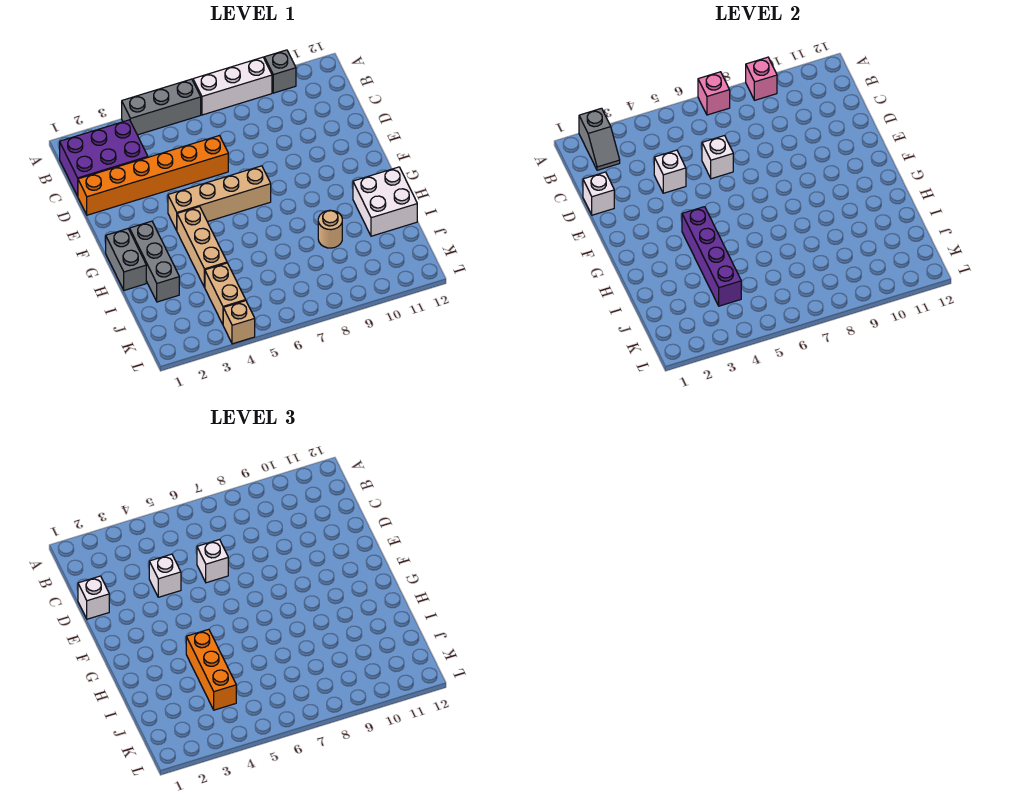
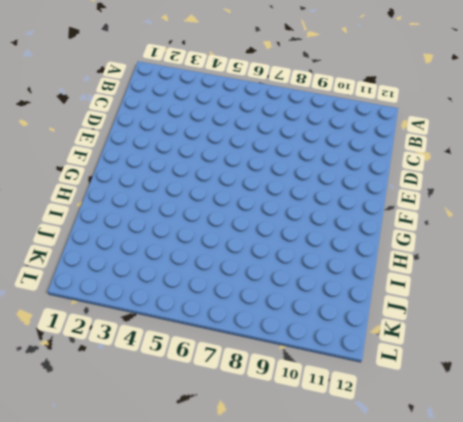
none -> grey brick A4:A6 level 1
none -> white brick A7:A9 level 1
none -> grey brick A10 level 1

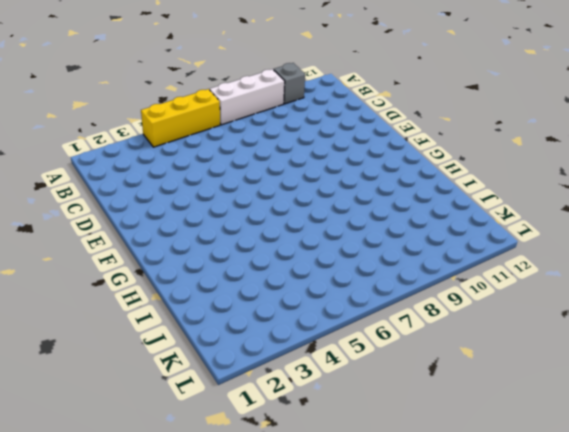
yellow brick A4:A6 level 1 -> grey brick A4:A6 level 1
none -> purple brick B1:C3 level 1
none -> orange brick D1:D6 level 1
none -> tan brick F4:F7 level 1

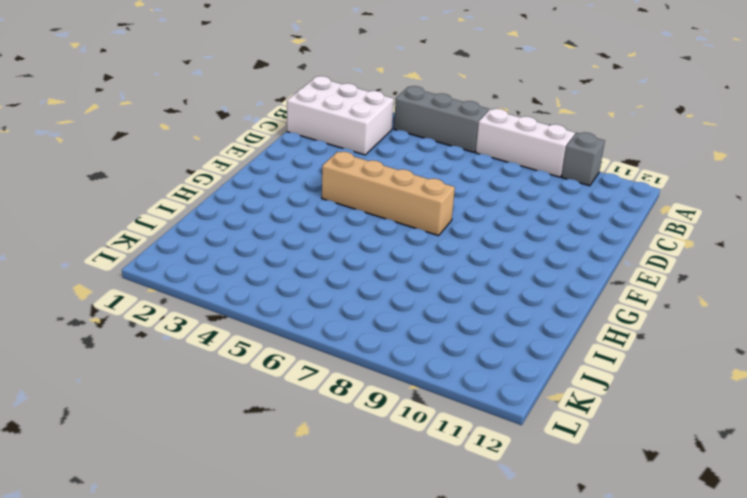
white brick B1:C3 level 1 -> purple brick B1:C3 level 1
none -> orange brick D1:D6 level 1
none -> grey brick G1:H1 level 1
none -> grey brick G2:I2 level 1

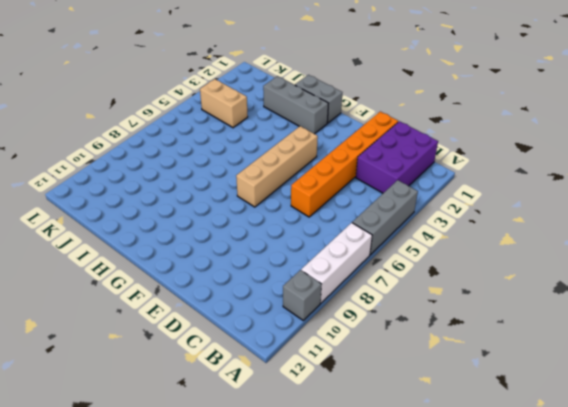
none -> tan brick G4:I4 level 1
none -> white brick H11:I12 level 1
none -> tan round brick I9 level 1

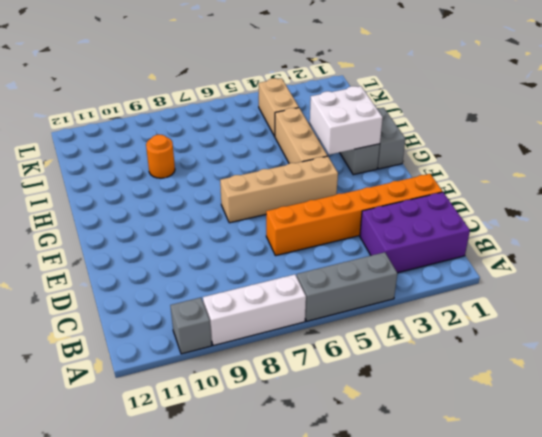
white brick G2:H3 level 2 -> white brick H11:I12 level 1
orange round brick I9 level 1 -> tan round brick I9 level 1
none -> tan brick L4 level 1
none -> grey slope A2:B2 level 2 top A
none -> pink brick A7 level 2

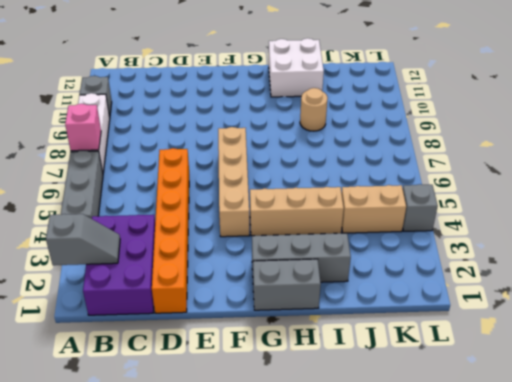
grey brick L4 level 1 -> tan brick L4 level 1
none -> pink brick A9 level 2
none -> white brick D1 level 2
none -> white brick D4 level 2

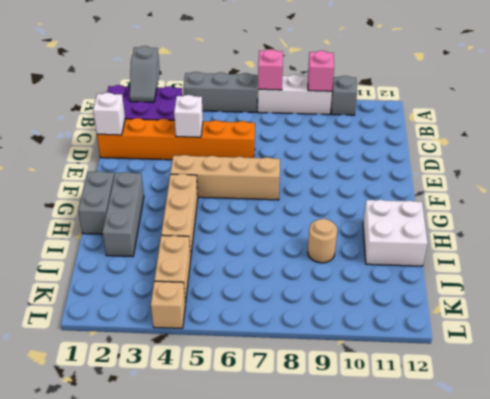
none -> white brick D6 level 2
none -> purple brick G4:J4 level 2
none -> white brick D1 level 3

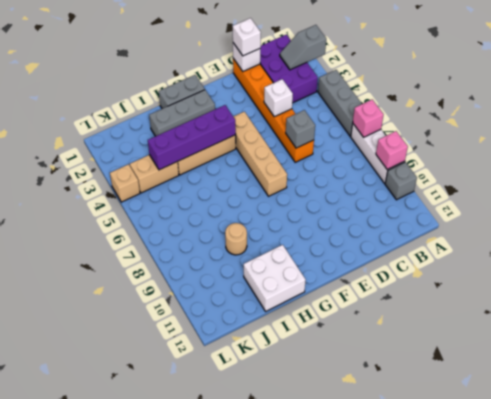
grey brick D6 level 2 -> white brick D6 level 2
none -> white brick D4 level 3
none -> white brick D6 level 3
none -> orange brick H4:J4 level 3

